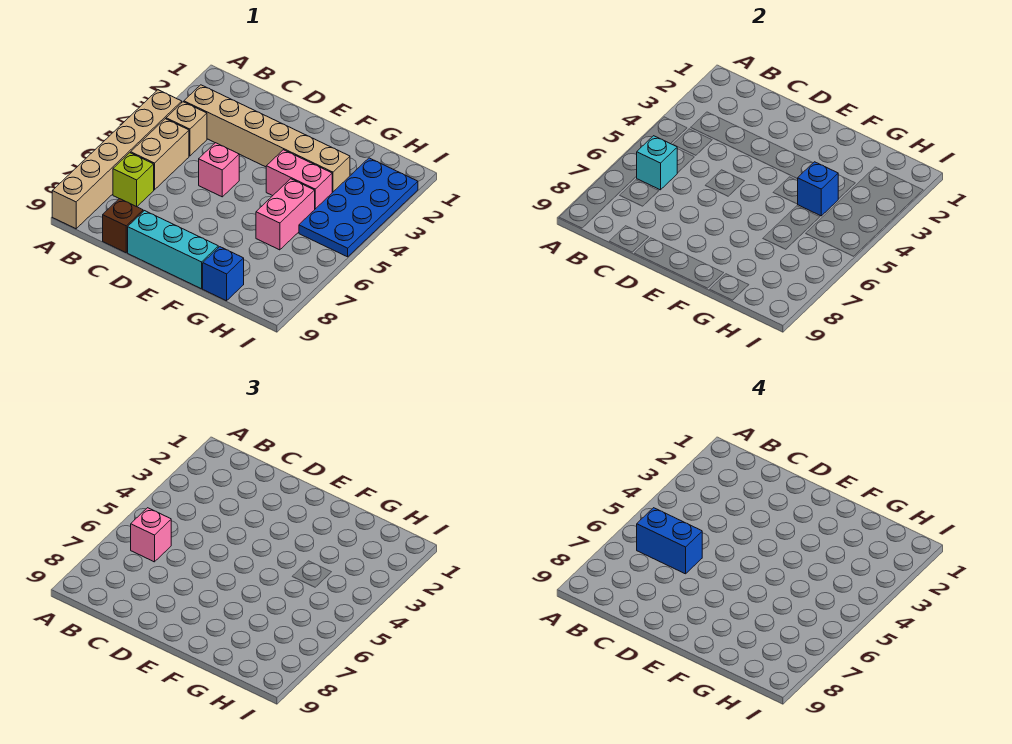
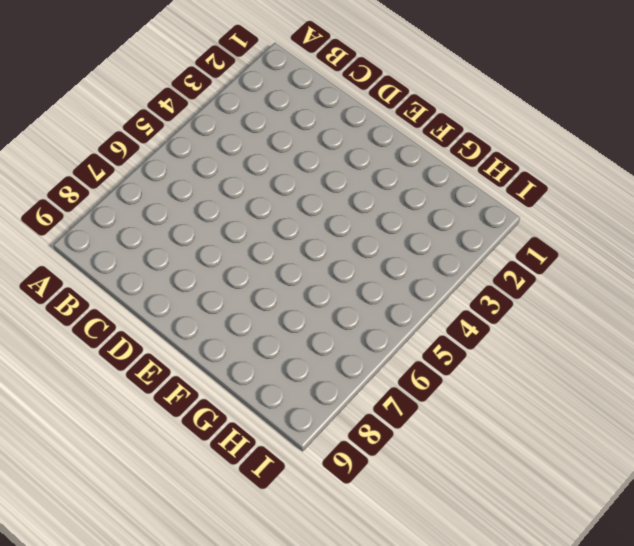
none -> tan brick A4:A9 level 1
none -> tan brick B3:G3 level 1
none -> tan brick B4 level 1

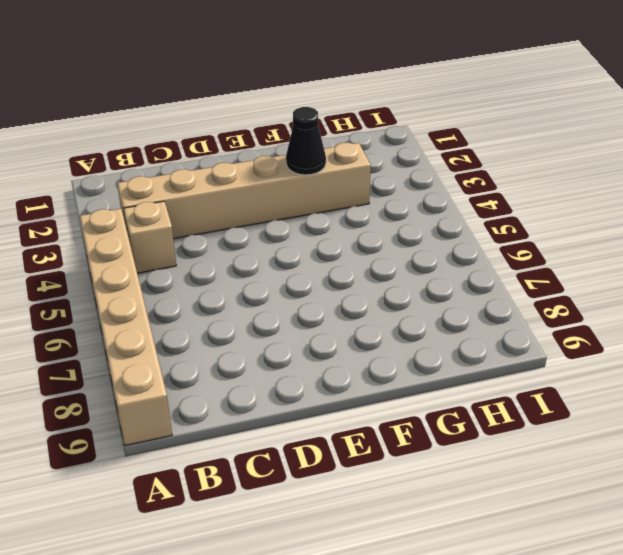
black cone F3 level 2 -> none
none -> tan brick B5:B6 level 1
none -> lime brick B7 level 1
none -> brown brick C9 level 1

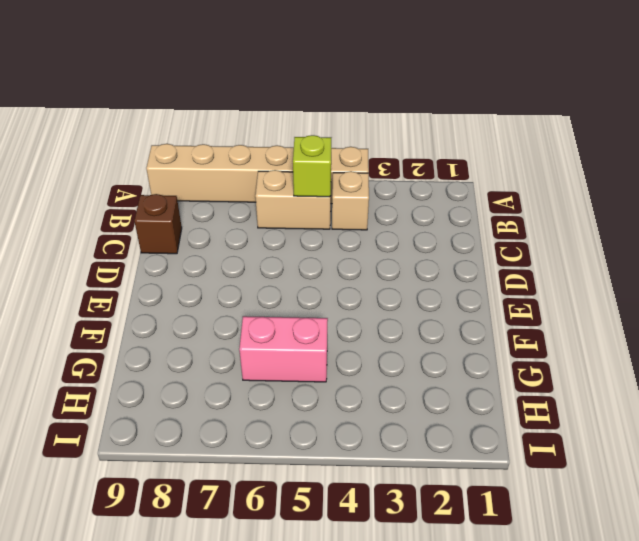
lime brick B5 level 2 -> lime brick B7 level 1
none -> tan brick B3:G3 level 1
none -> pink brick D5 level 1
none -> cyan brick D9:F9 level 1

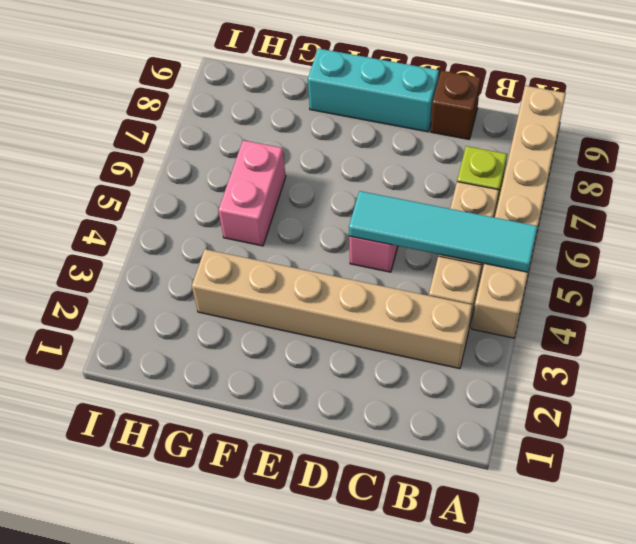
cyan tile A5:D5 level 2 -> none
none -> pink brick F4:G4 level 1
none -> blue brick G9 level 1
none -> blue plate H2:I5 level 1

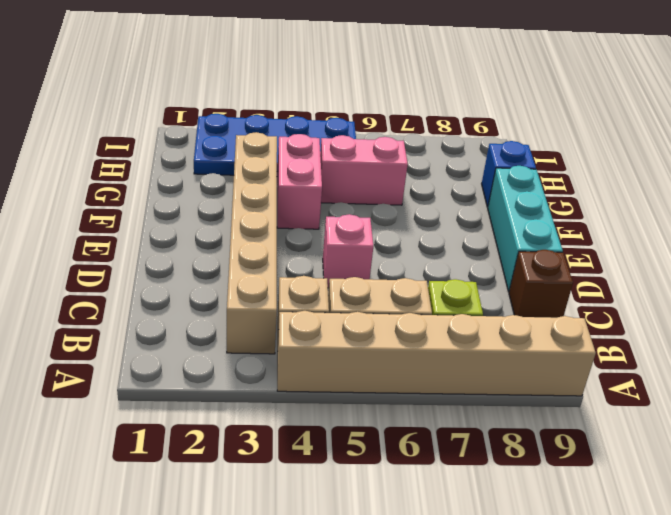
none -> cyan brick B6 level 2
none -> blue brick G4 level 2
none -> pink brick B6 level 3

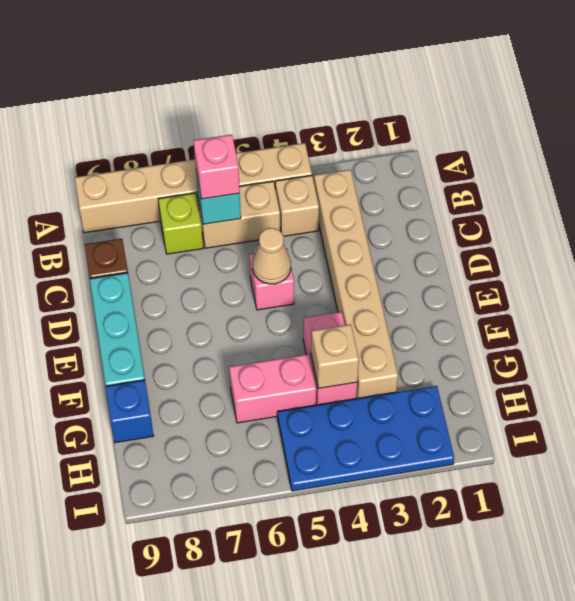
tan cone D5 level 2 -> none
tan brick G4 level 2 -> blue brick G4 level 2
none -> blue brick B6:C6 level 4

